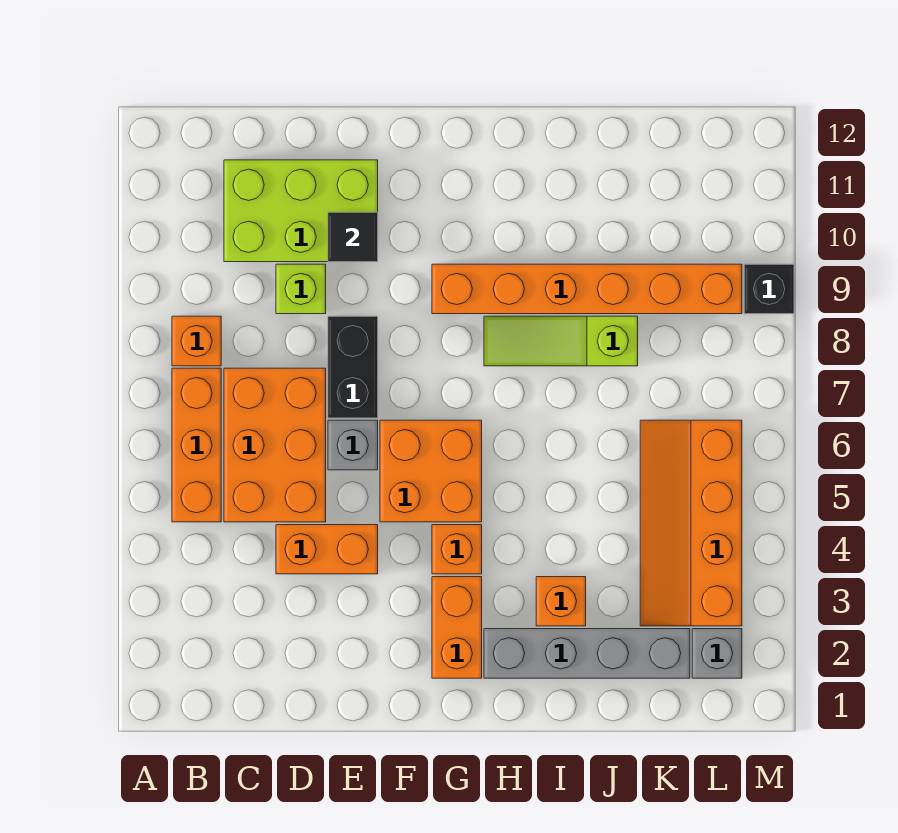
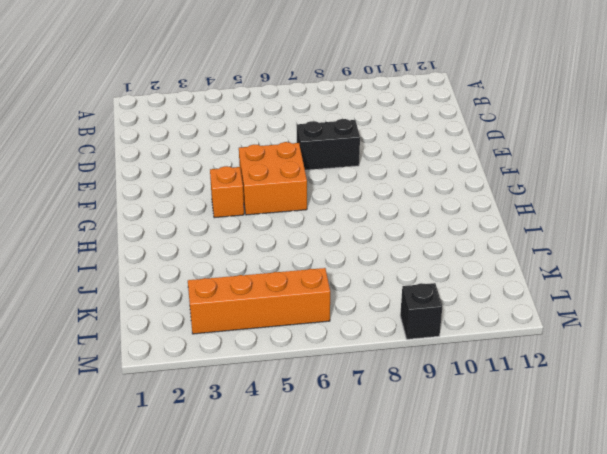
none -> orange brick B5:B7 level 1
none -> orange brick B8 level 1
none -> orange brick C5:D7 level 1

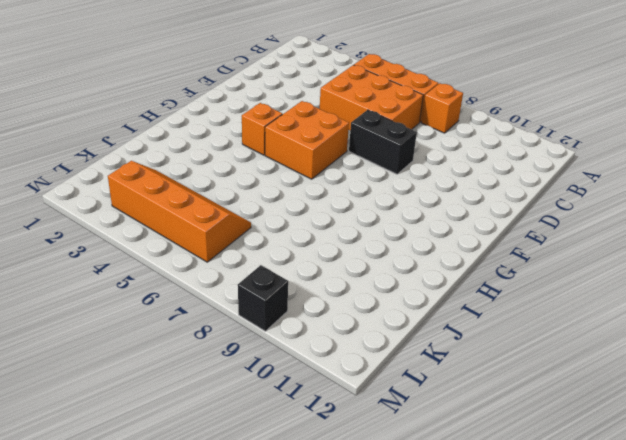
none -> lime brick C10:E11 level 1
none -> orange brick D4:E4 level 1
none -> lime brick D9 level 1

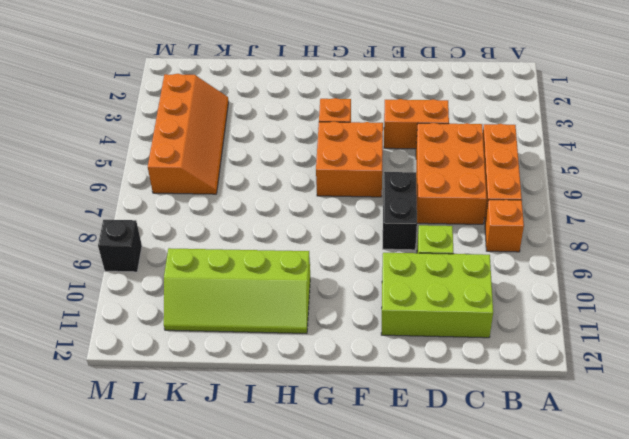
lime slope H10:K11 level 1 top 10 -> none
none -> grey brick E6 level 1
none -> orange brick G2:G3 level 1
none -> orange brick G9:L9 level 1

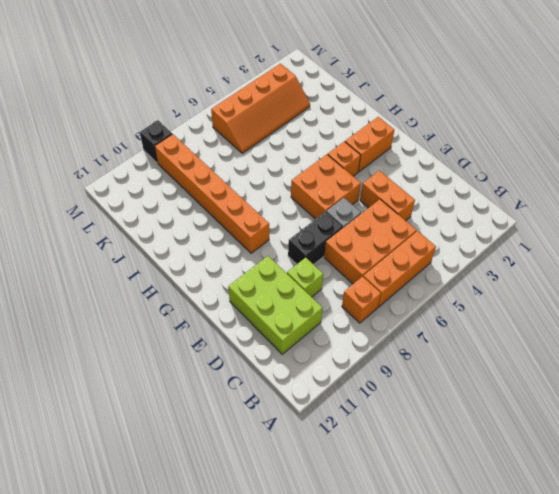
none -> grey brick H2:K2 level 1
none -> lime slope H8:J8 level 1 top J
none -> orange brick I3 level 1

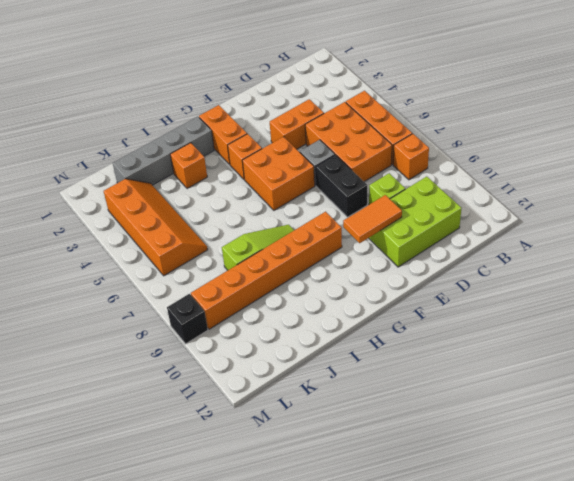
orange tile E10:F10 level 2 -> black tile E10 level 2
none -> grey brick L2 level 1

